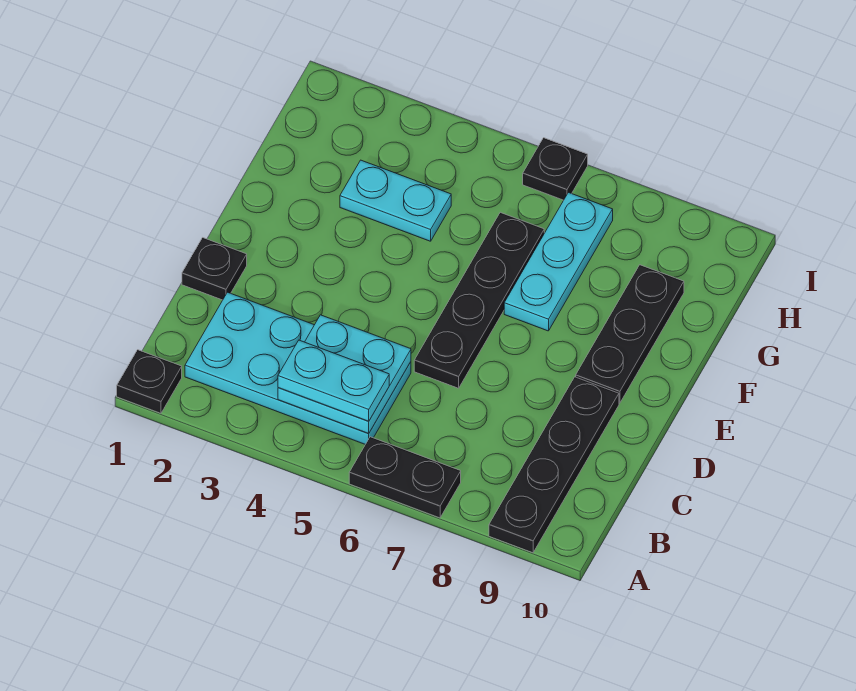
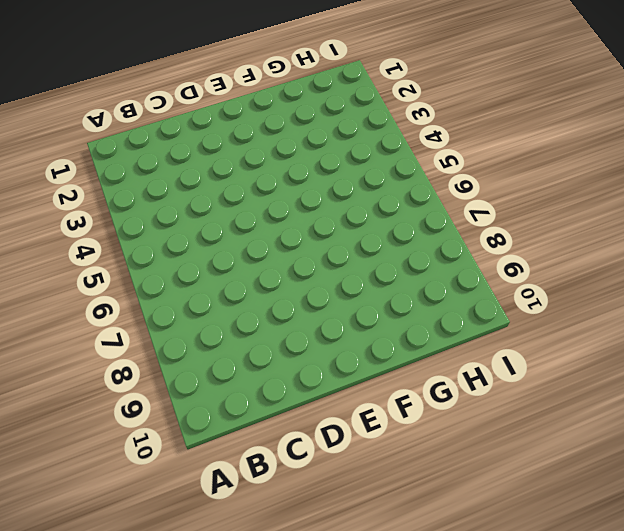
none -> black plate A1 level 1
none -> black plate A6:A7 level 1
none -> black plate A9:D9 level 1

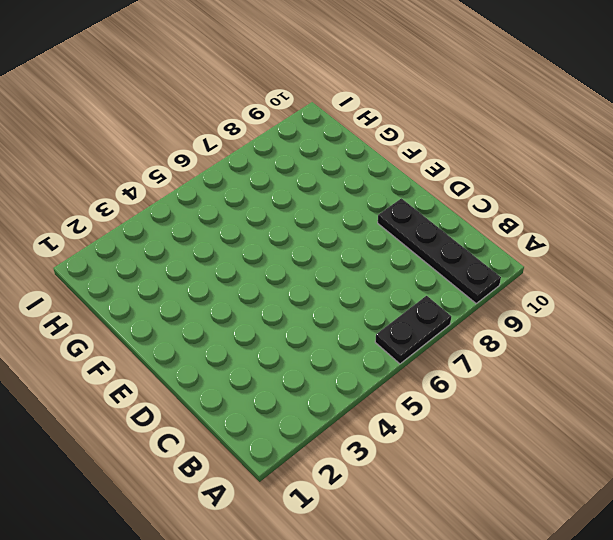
none -> black plate A1 level 1
none -> cyan plate B2:C5 level 1
none -> black plate D1 level 1

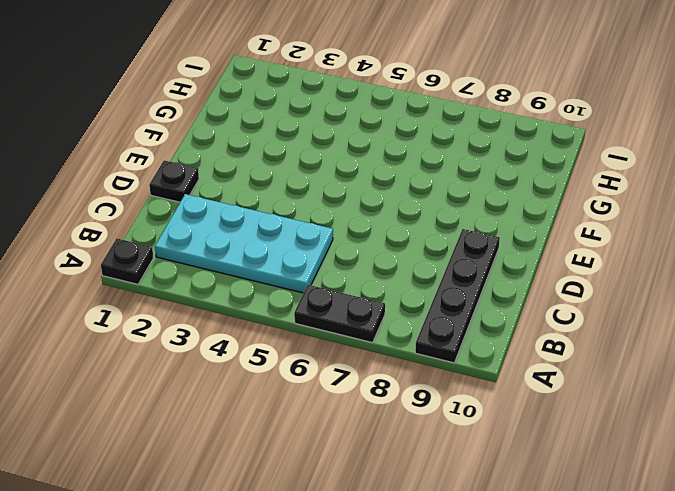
none -> black plate D6:G6 level 1
none -> black plate E9:G9 level 1
none -> cyan plate F7:H7 level 1

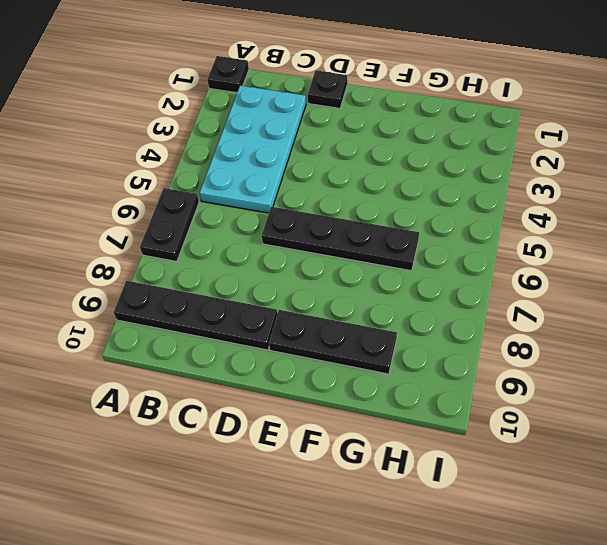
none -> cyan plate F7:H7 level 1
none -> cyan plate G3:G4 level 1
none -> black plate I6 level 1

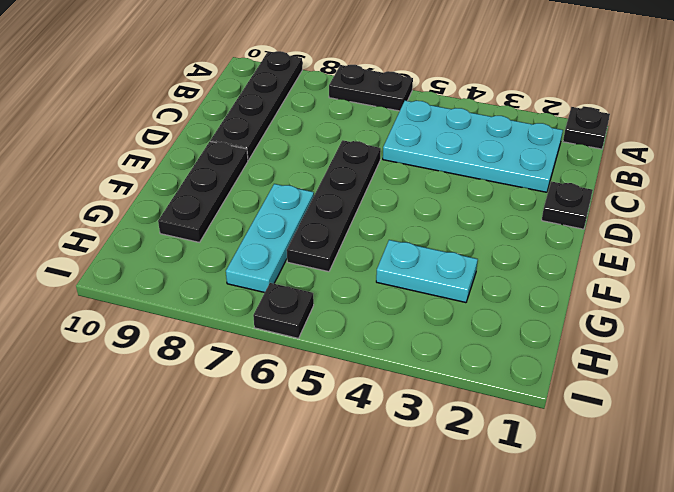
none -> cyan plate B4:C5 level 2
none -> cyan plate B4:B5 level 3

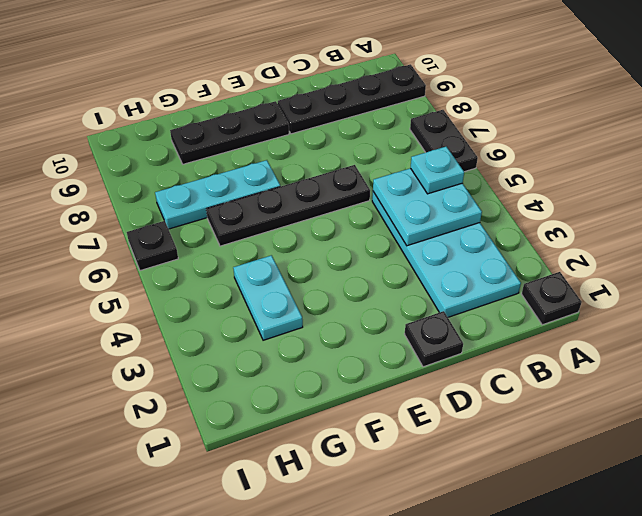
cyan plate B5 level 3 -> cyan plate B4:B5 level 3

